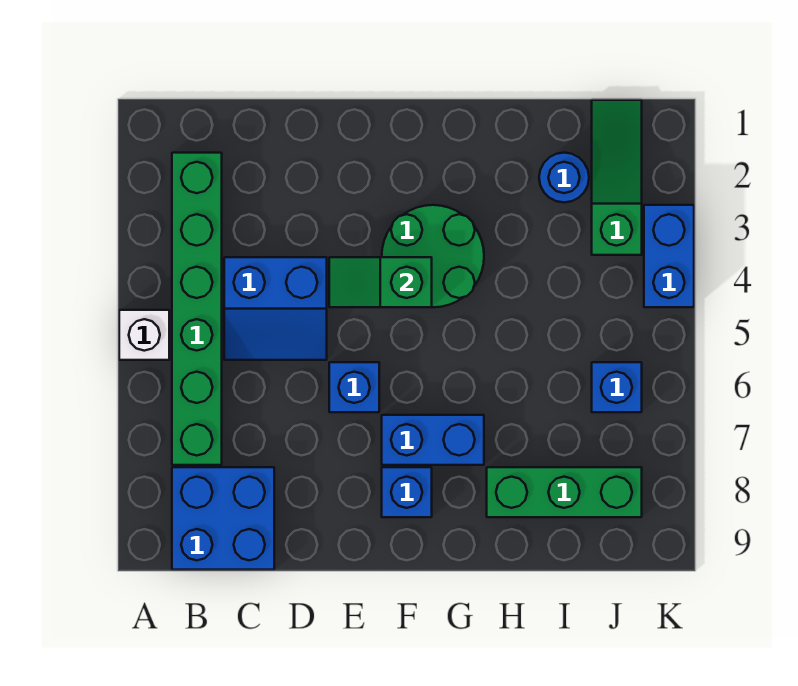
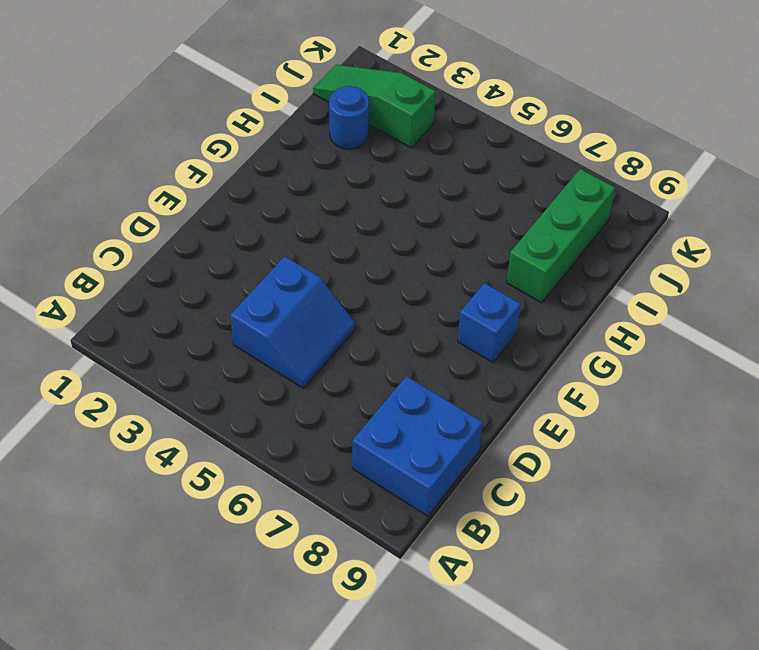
none -> white brick A5 level 1
none -> green brick B2:B7 level 1
none -> blue brick E6 level 1

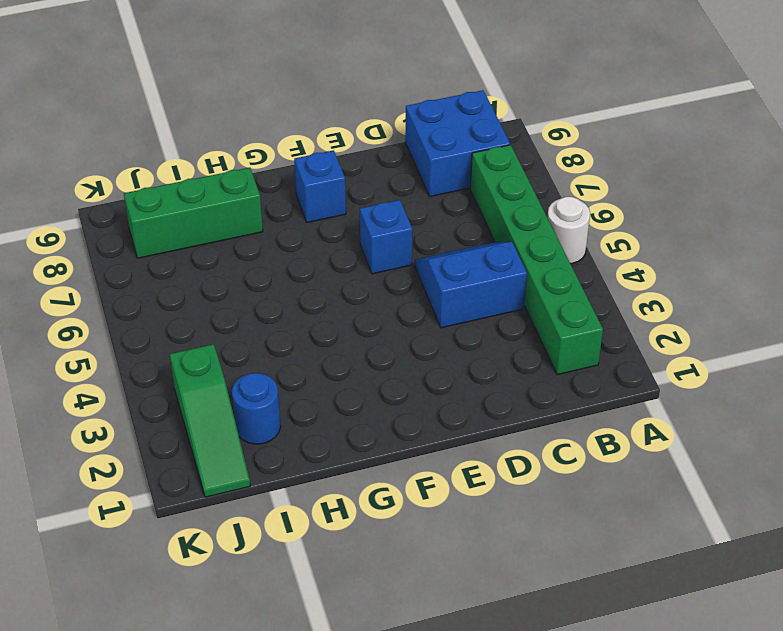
white round brick A5 level 1 -> white brick A5 level 1
none -> green round brick F3:G4 level 1
none -> blue brick F7:G7 level 1
none -> blue brick J6 level 1

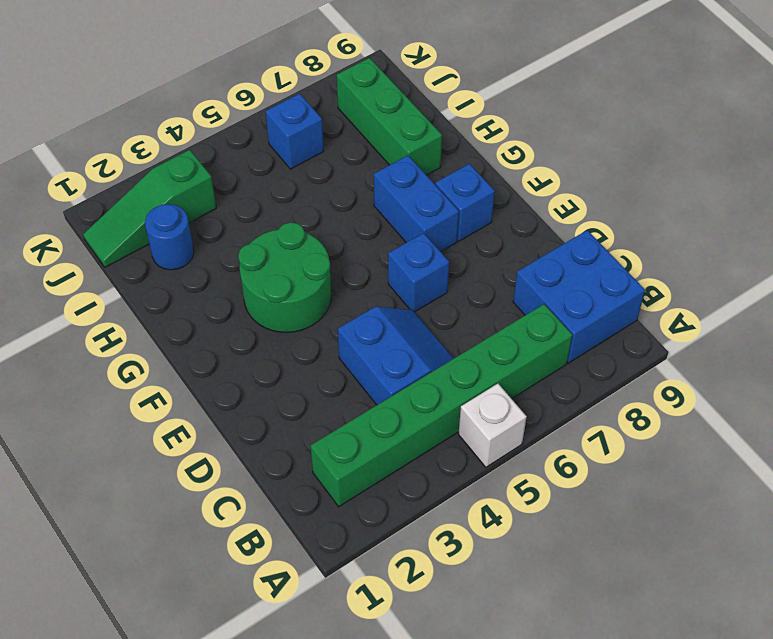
none -> blue brick K3:K4 level 1
none -> green slope E4:F4 level 2 top F

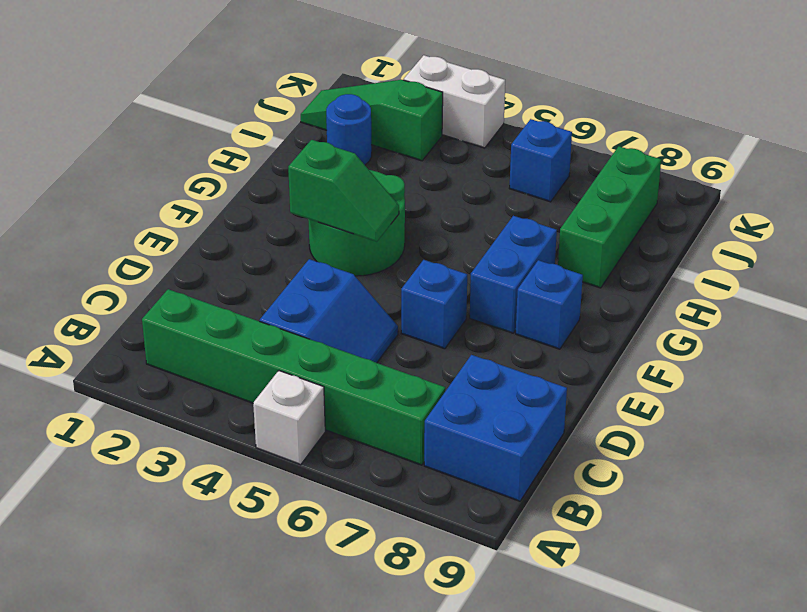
green slope F3:F4 level 2 top 3 -> green slope E4:F4 level 2 top F
white brick K3:K4 level 1 -> blue brick K3:K4 level 1

